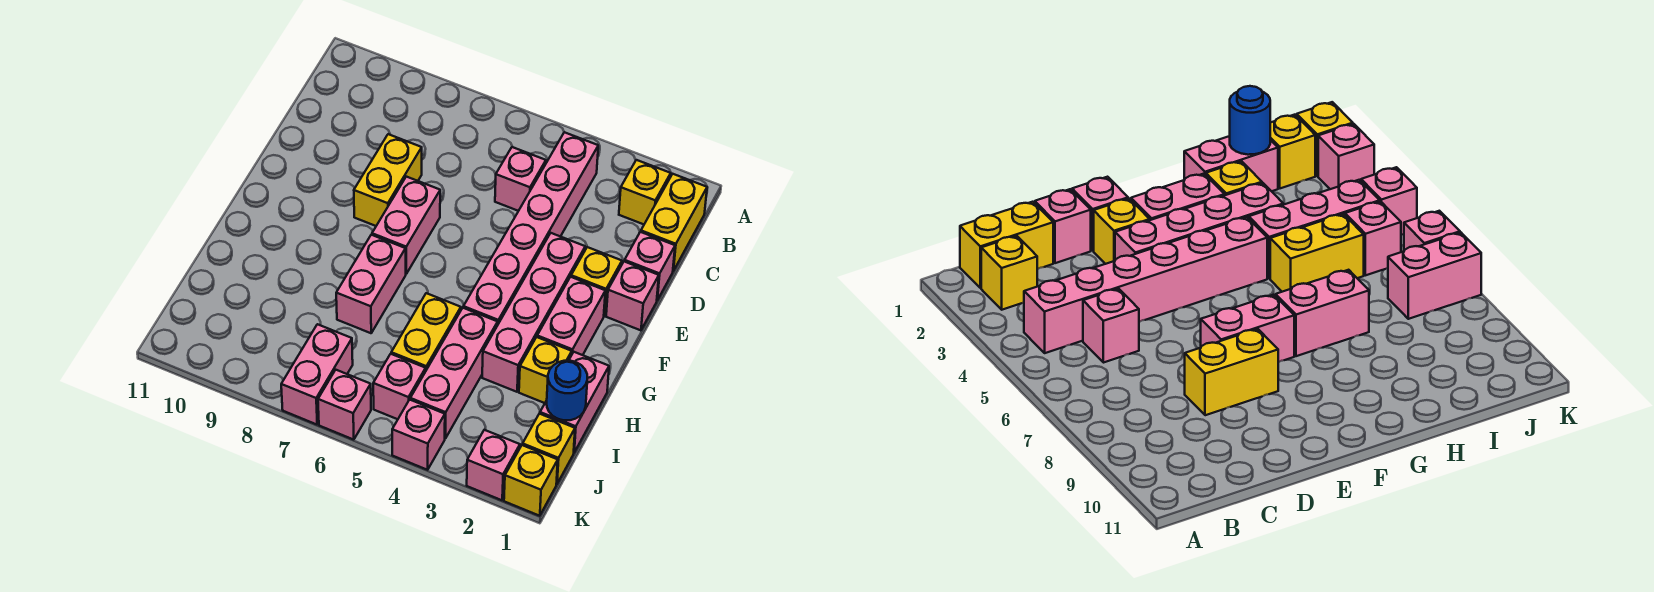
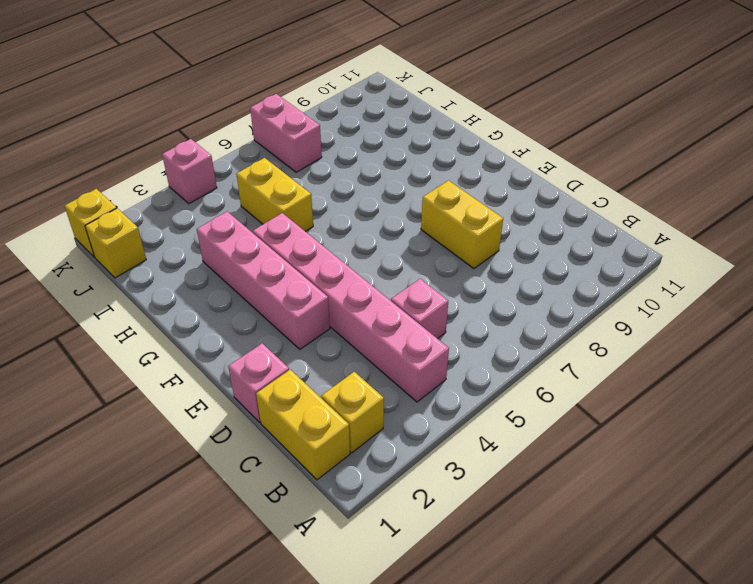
none -> pink brick E1 level 1
none -> yellow brick E2 level 1
none -> pink brick E7:F7 level 1

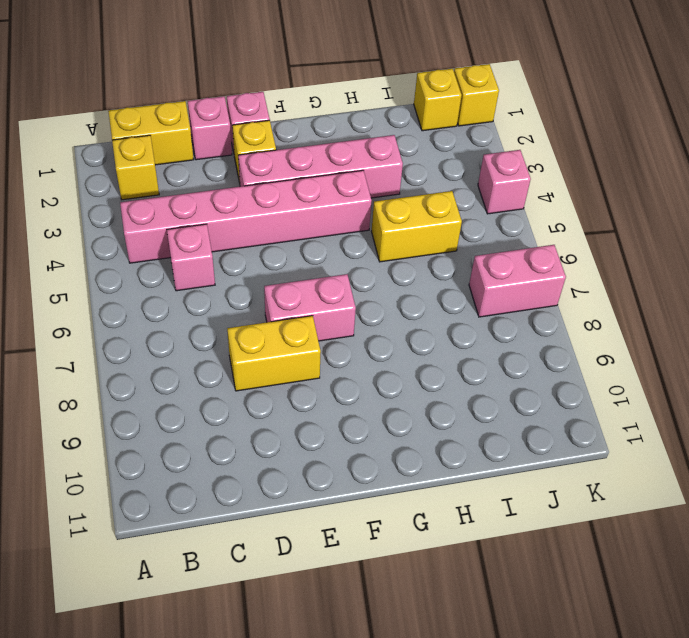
none -> pink brick F2:G2 level 1
none -> pink brick G7:H7 level 1
none -> pink brick H1:I1 level 1

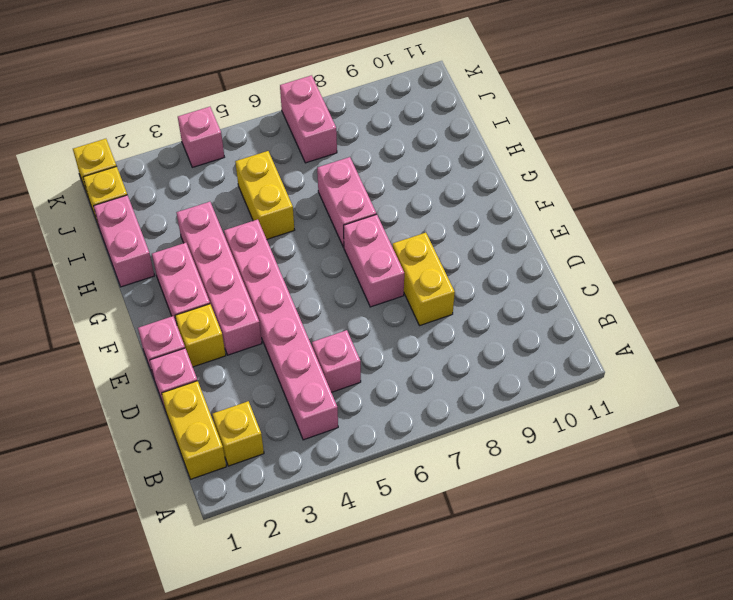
none -> yellow brick H2 level 1
none -> pink brick H4:J4 level 1
none -> pink brick J5 level 1

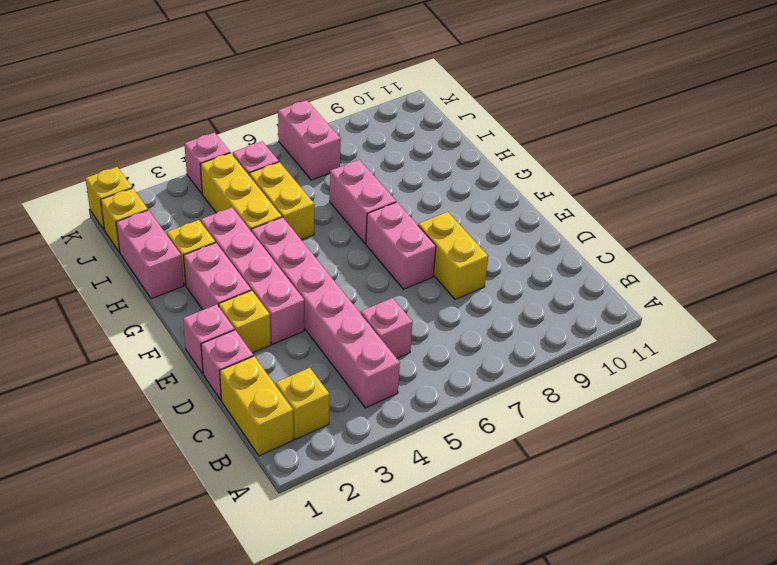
yellow brick H4:J4 level 1 -> pink brick H4:J4 level 1
none -> pink brick K2 level 1
none -> pink brick K6 level 1
none -> blue round brick I1 level 2

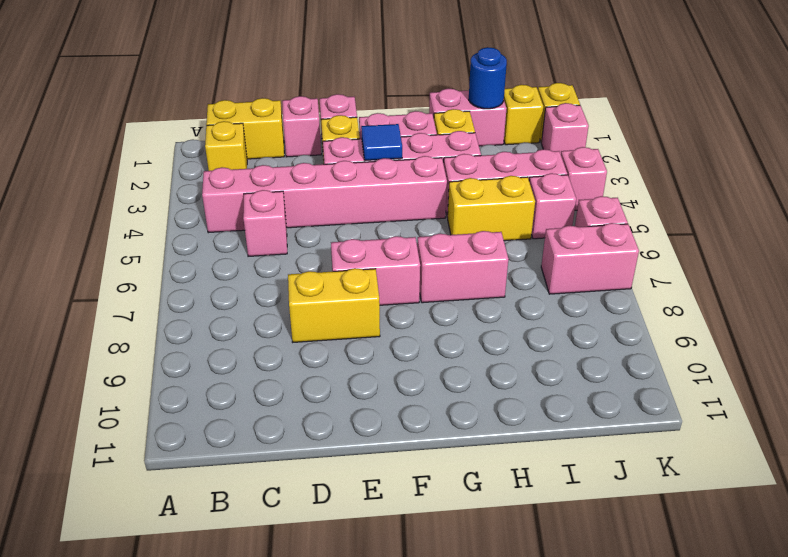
blue tile F3 level 2 -> none

